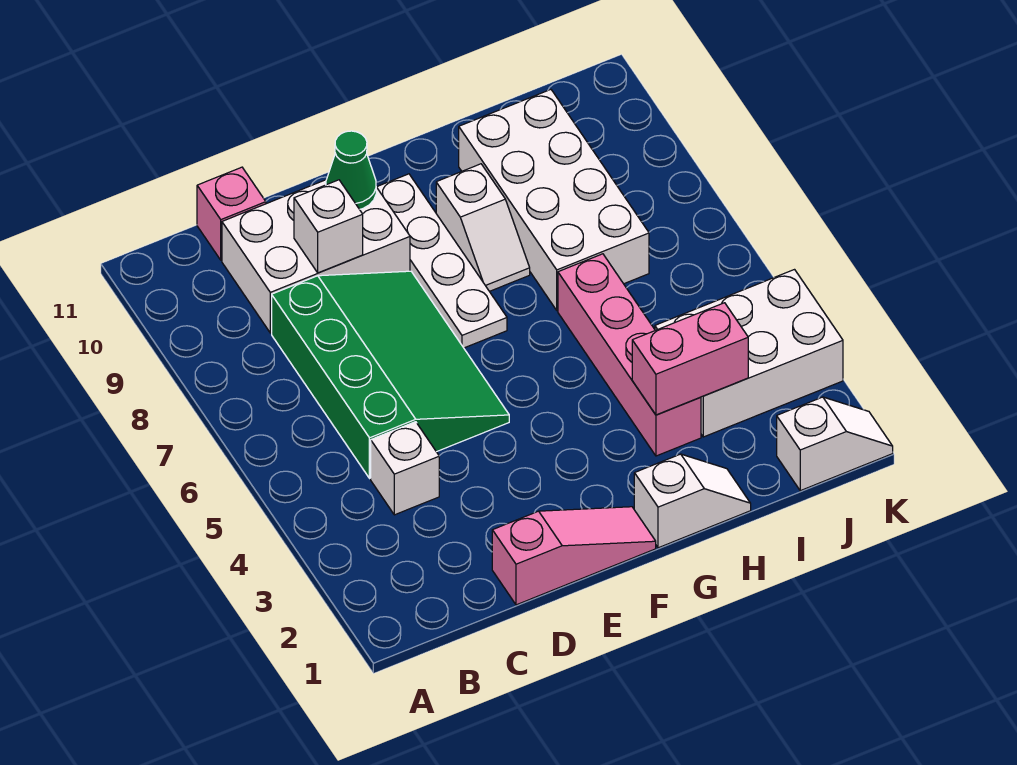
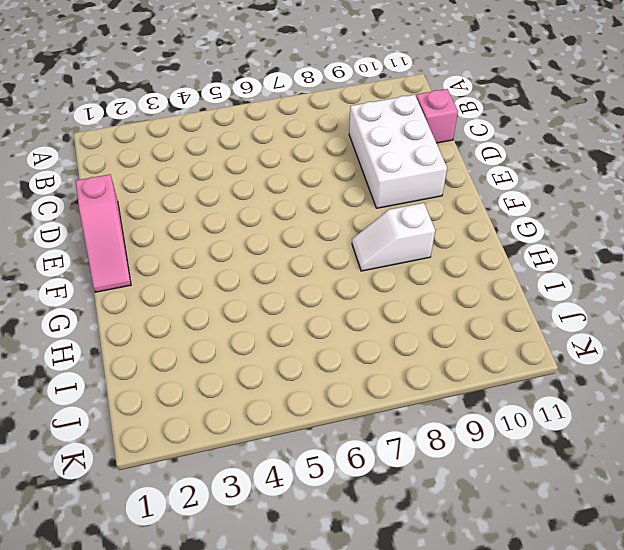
none -> white brick C4 level 1
none -> green slope C5:E8 level 1 top C
none -> white plate F7:F10 level 1

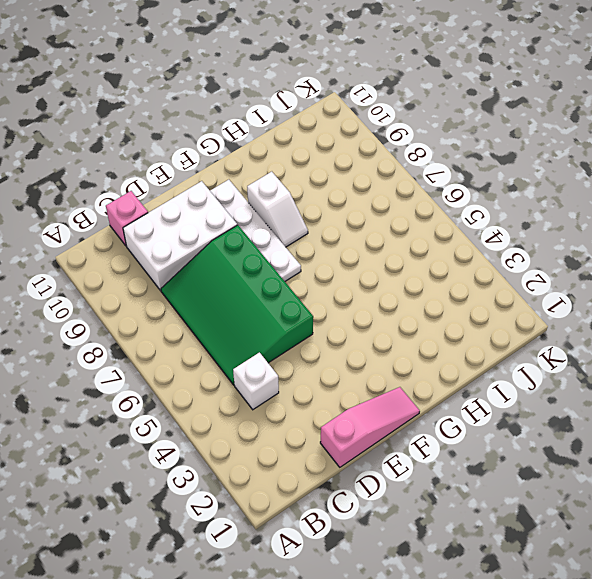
green slope C5:E8 level 1 top E -> green slope C5:E8 level 1 top C
none -> white slope G1:H1 level 1 top G
none -> pink brick H3:H6 level 1
none -> white brick H7:I10 level 1

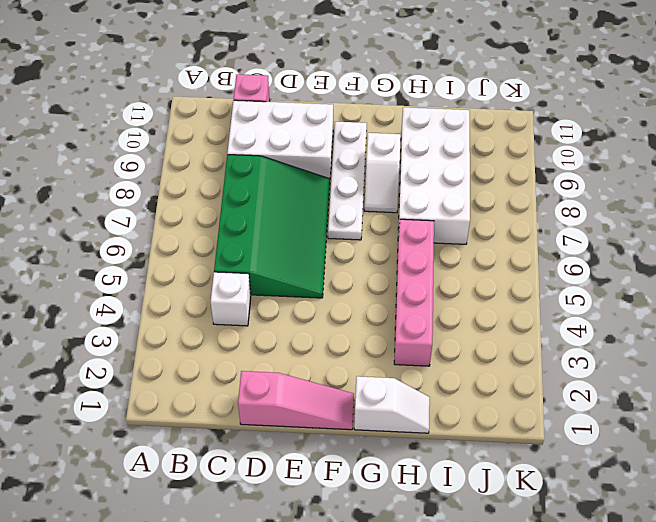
none -> white brick I3:K4 level 1
none -> white slope J1:K1 level 1 top J
none -> white brick D9 level 2

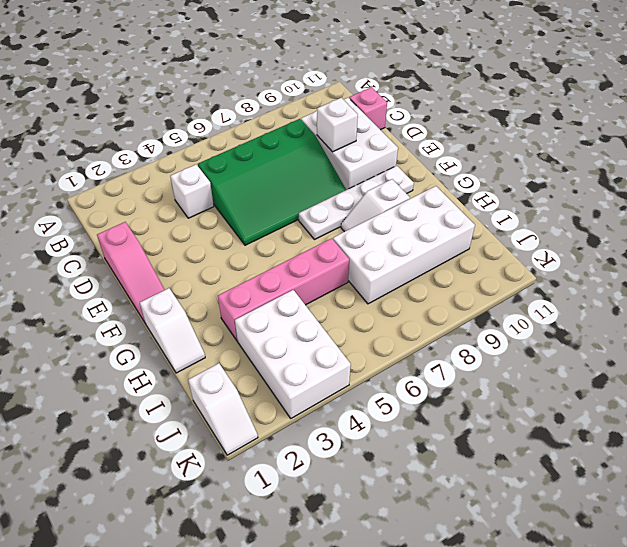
none -> green cone E10 level 2
none -> pink brick H3:I3 level 2

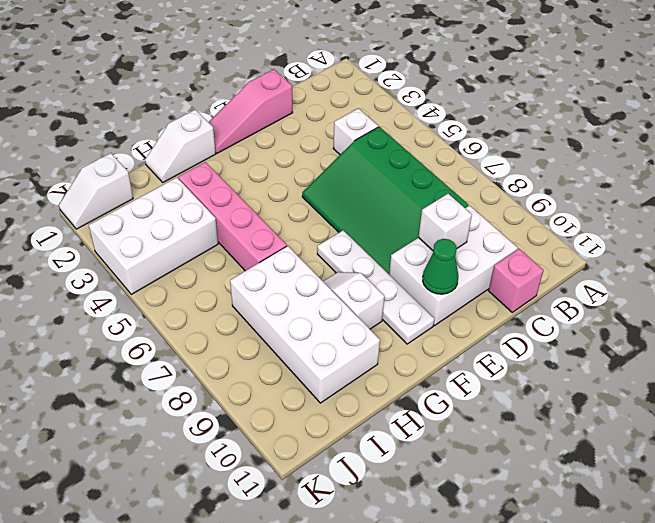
none -> pink brick H3:I3 level 2

